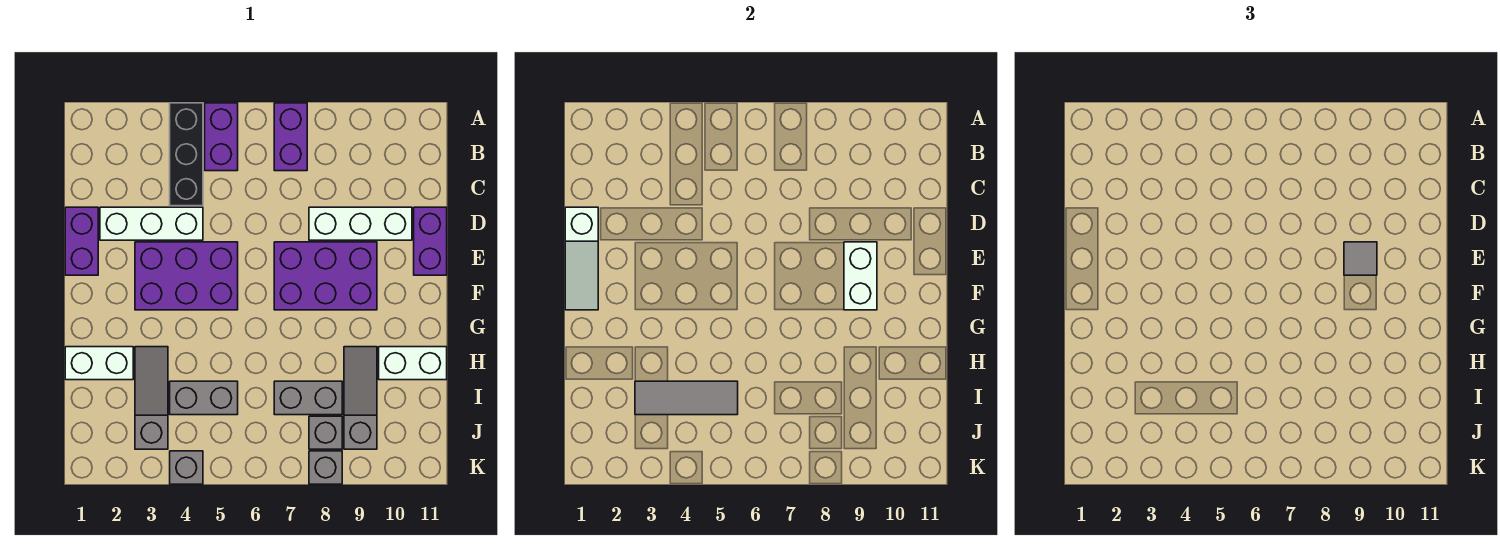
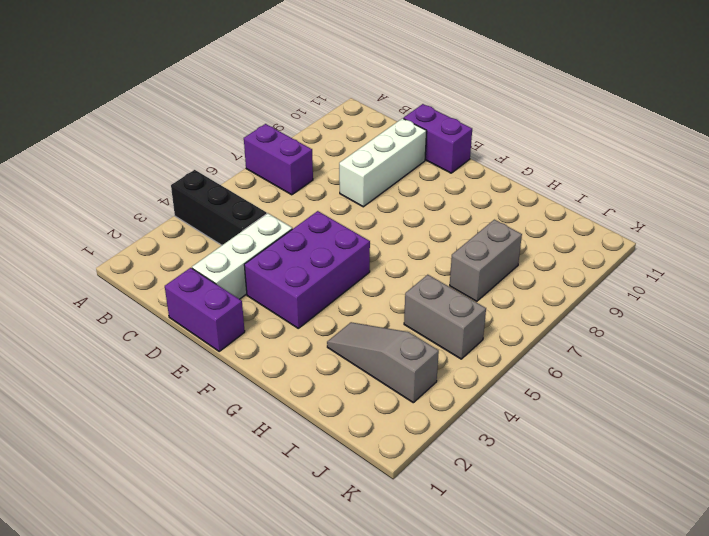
grey brick I5:J5 level 1 -> grey brick I4:I5 level 1
none -> purple brick A5:B5 level 1
none -> purple brick E7:F9 level 1
none -> white brick H1:H2 level 1

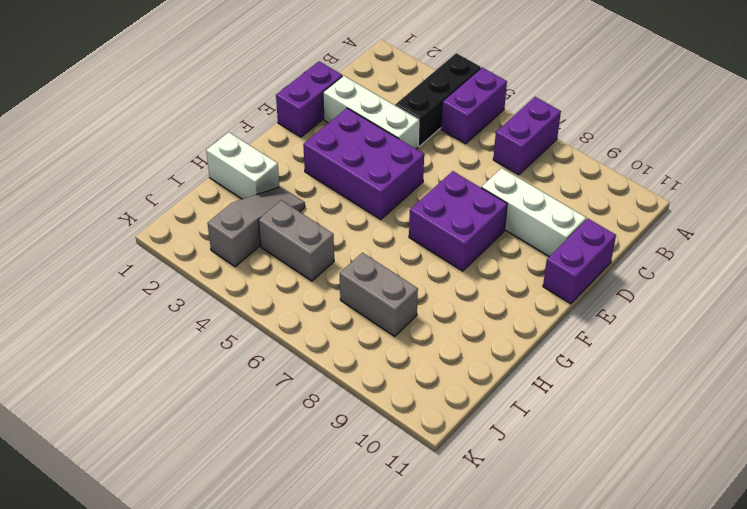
purple brick E7:F8 level 1 -> purple brick E7:F9 level 1
none -> grey slope H9:J9 level 1 top J
none -> white brick H10:H11 level 1
none -> grey brick J8 level 1

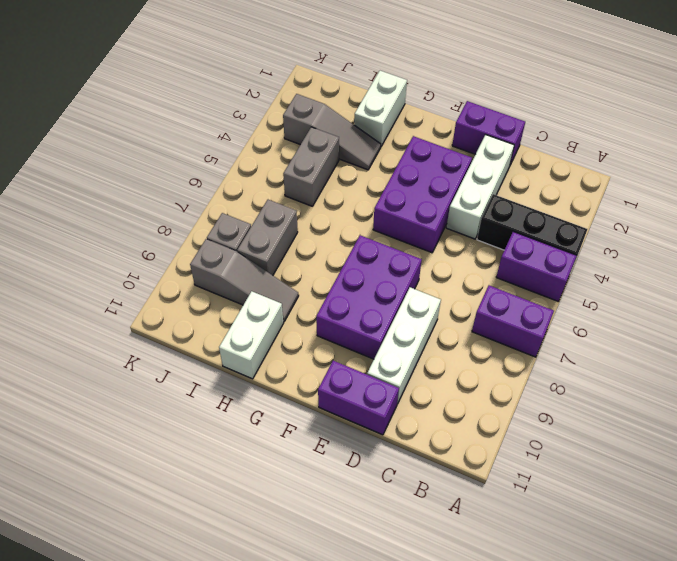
none -> grey brick K4 level 1
none -> grey brick K8 level 1
none -> white slope D1:F1 level 2 top D

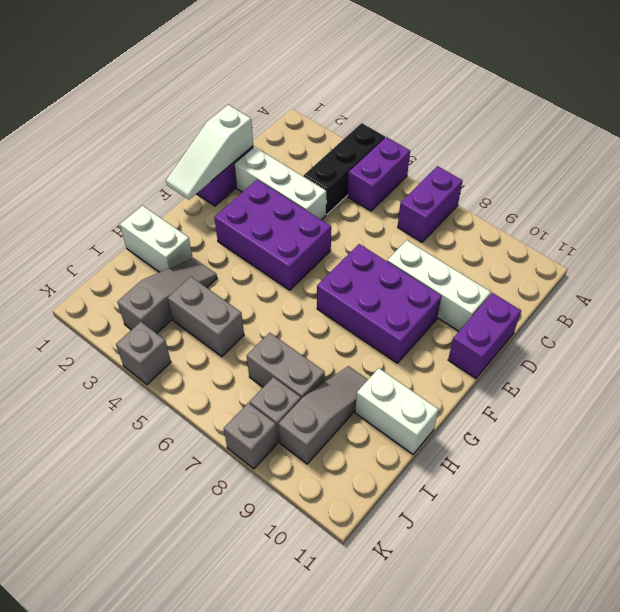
none -> white brick E9:F9 level 2
none -> grey tile I3:I5 level 2
none -> grey tile E9 level 3

